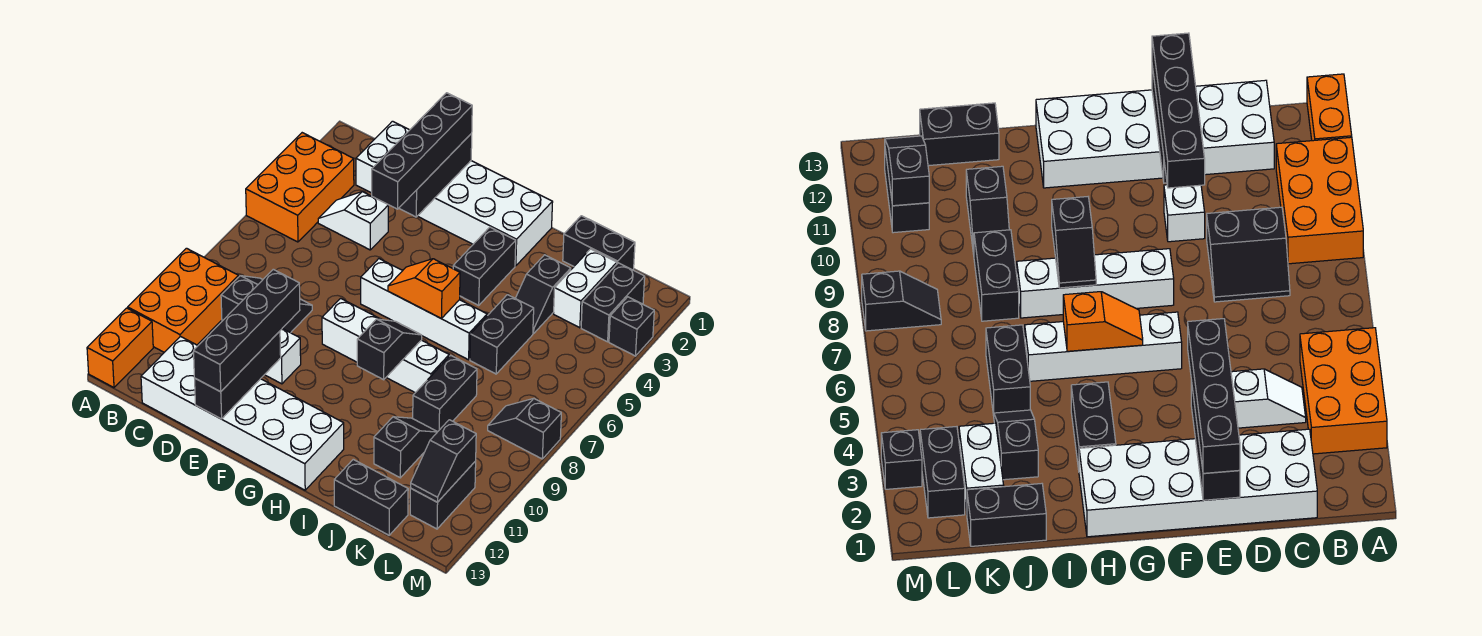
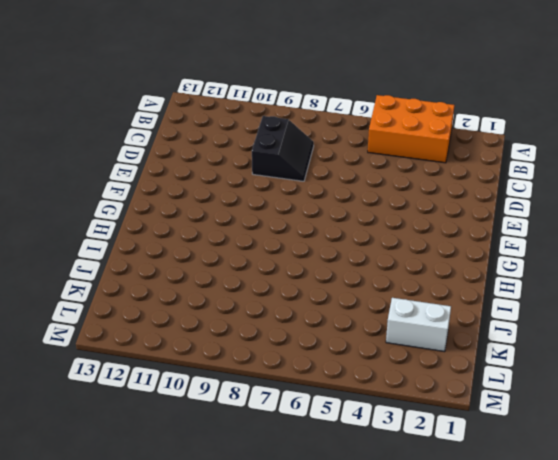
none -> orange brick A9:B11 level 1
none -> orange brick A12:A13 level 1
none -> white brick C1:H2 level 1

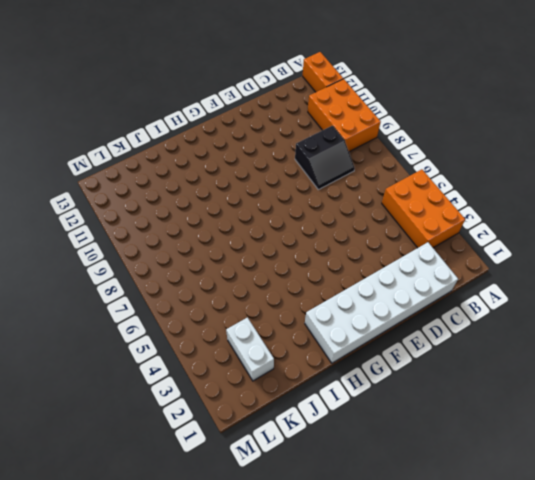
none -> white slope C4:D4 level 1 top D
none -> white brick C12:H13 level 1
none -> white brick E10 level 1

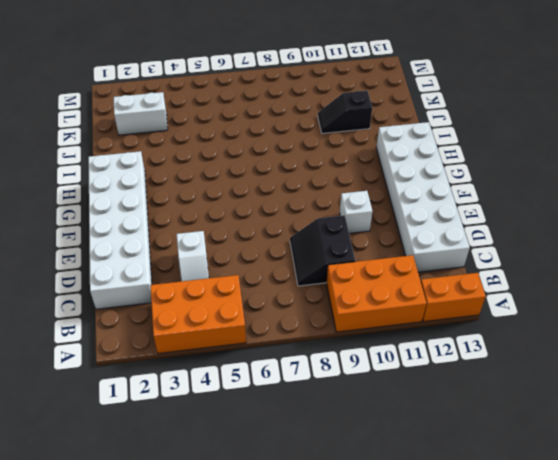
none -> white brick F6:I6 level 1
none -> white brick F8:I8 level 1
none -> black brick H3:H4 level 1

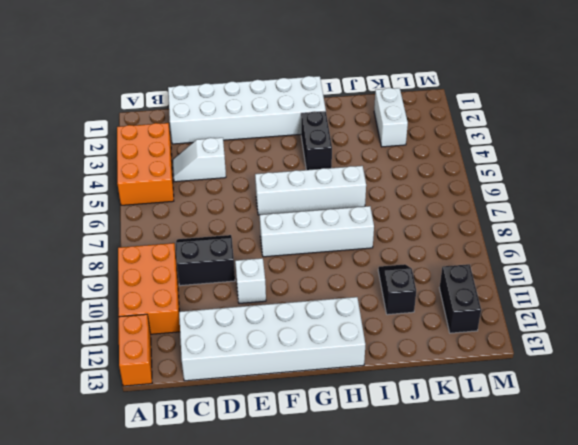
none -> black brick J1:K1 level 1
none -> black slope J3:J4 level 1 top 3
none -> black brick J5:J6 level 1

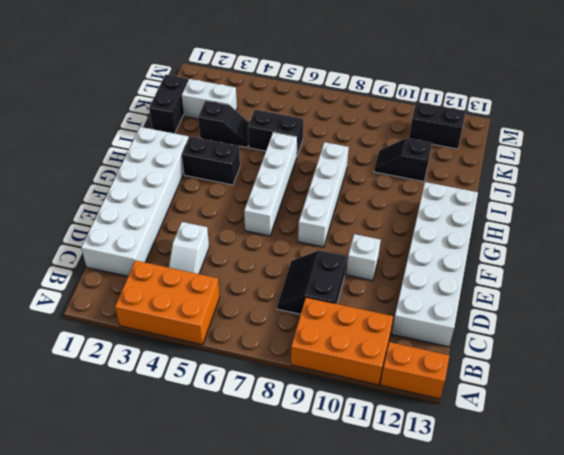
none -> black brick J8:J9 level 1
none -> black brick J13:K13 level 1
none -> black brick L2:L3 level 1

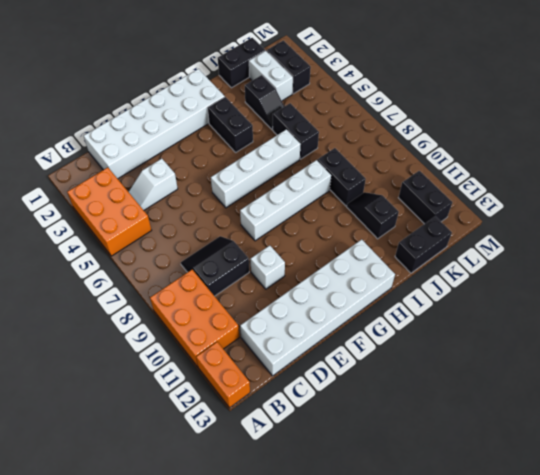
none -> black slope L8:M8 level 1 top M
none -> black brick M3 level 1
none -> black brick E1:E3 level 2

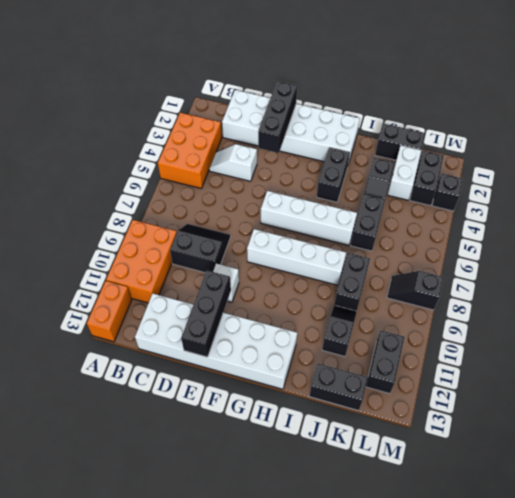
none -> orange slope G6:H6 level 2 top H
none -> black slope H8:H9 level 2 top 9
none -> black slope L11:L12 level 2 top 11

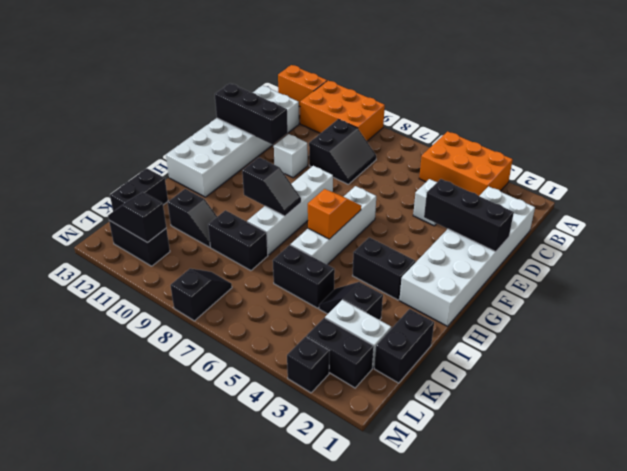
none -> black brick E1:E4 level 3
none -> black brick E10:E13 level 3

